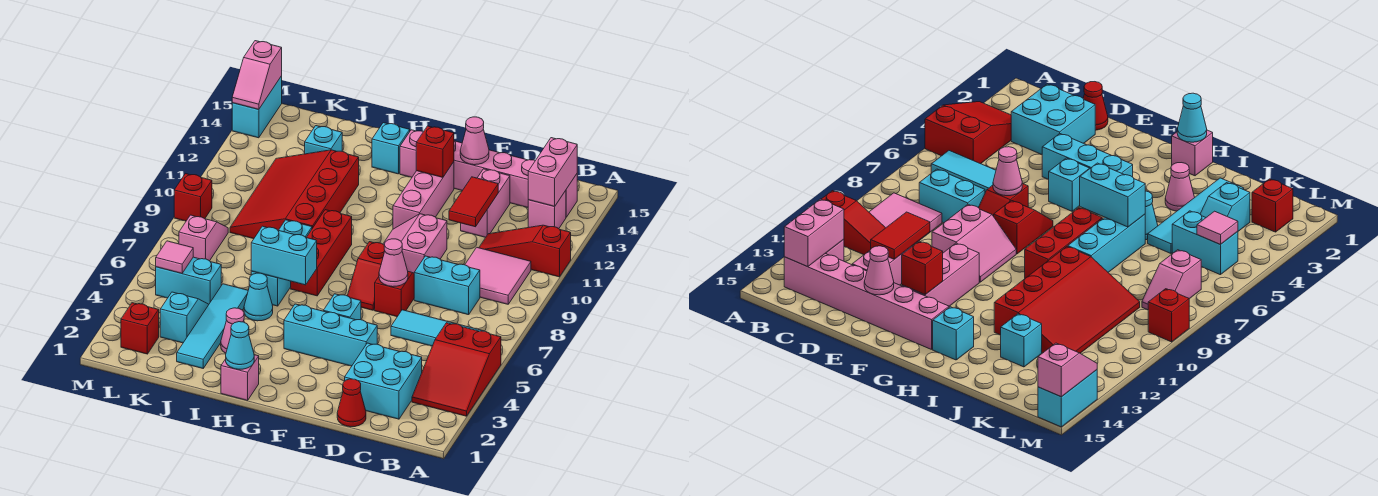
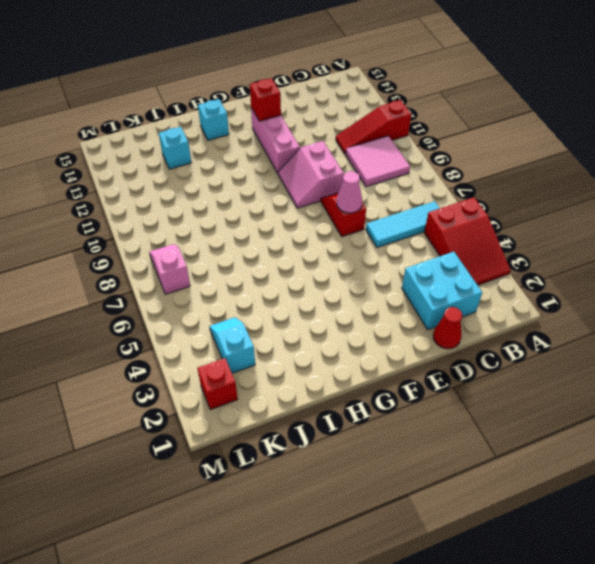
none -> pink brick B13 level 1
none -> pink brick B14:G14 level 1
none -> cyan brick C8:D8 level 1
none -> pink brick D12:D13 level 1

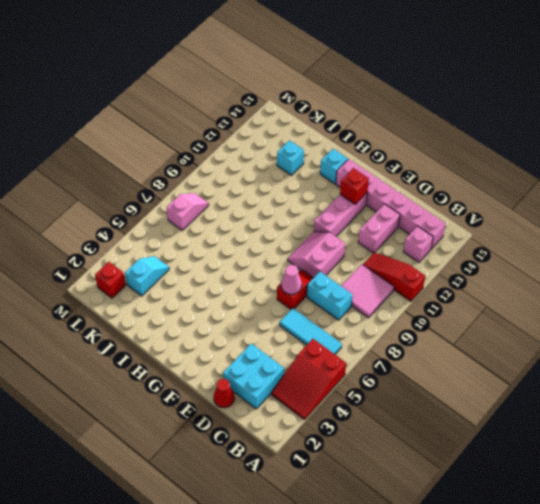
none -> cyan brick E4:G4 level 1
none -> cyan brick F5 level 1
none -> red slope F7:F8 level 1 top 8
none -> pink brick H1 level 1

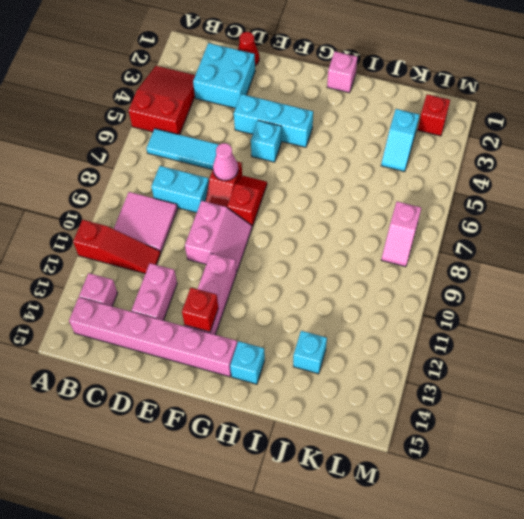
none -> red brick H7:H9 level 1
none -> pink cone I3 level 1
none -> cyan cone I5 level 1
none -> cyan brick I6:I8 level 1

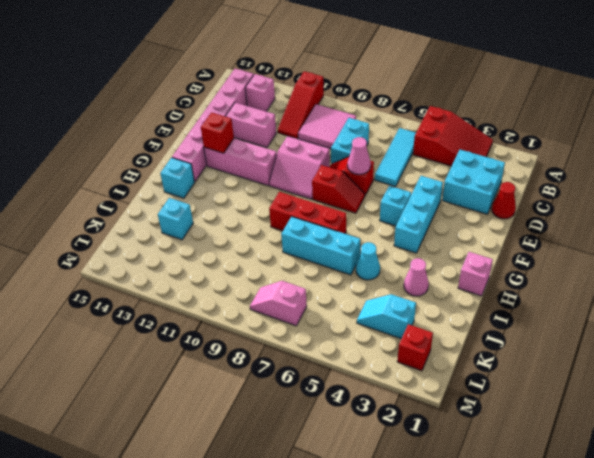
none -> red slope I9:K12 level 1 top I
none -> cyan tile J2:J5 level 1
none -> cyan brick K5:L5 level 1
none -> red brick M9 level 1

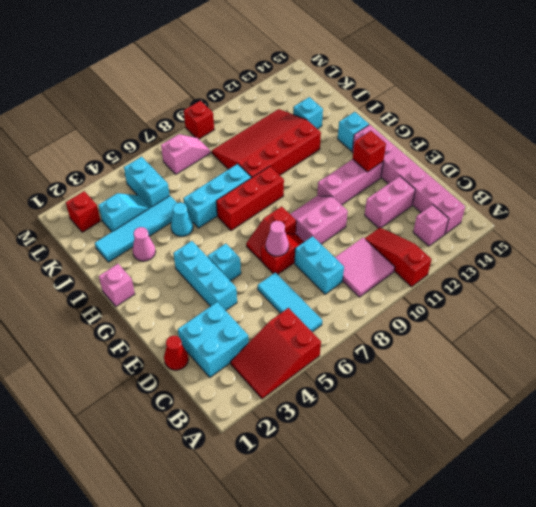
none -> cyan brick M14:M15 level 1
none -> pink brick B13:B14 level 2
none -> red tile D11:D12 level 2
none -> pink cone E14 level 2

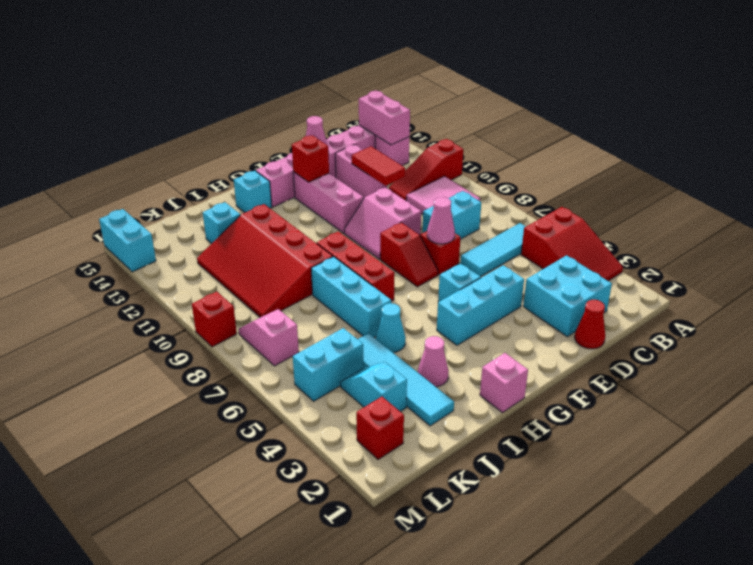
none -> cyan cone H1 level 2
none -> cyan brick H6:I6 level 2
none -> pink tile L5 level 2
none -> pink slope M14:M15 level 2 top 15

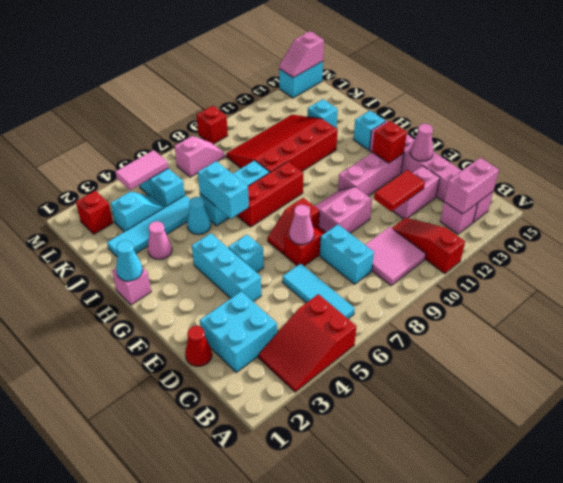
pink tile L4:L5 level 2 -> pink tile L5 level 2

